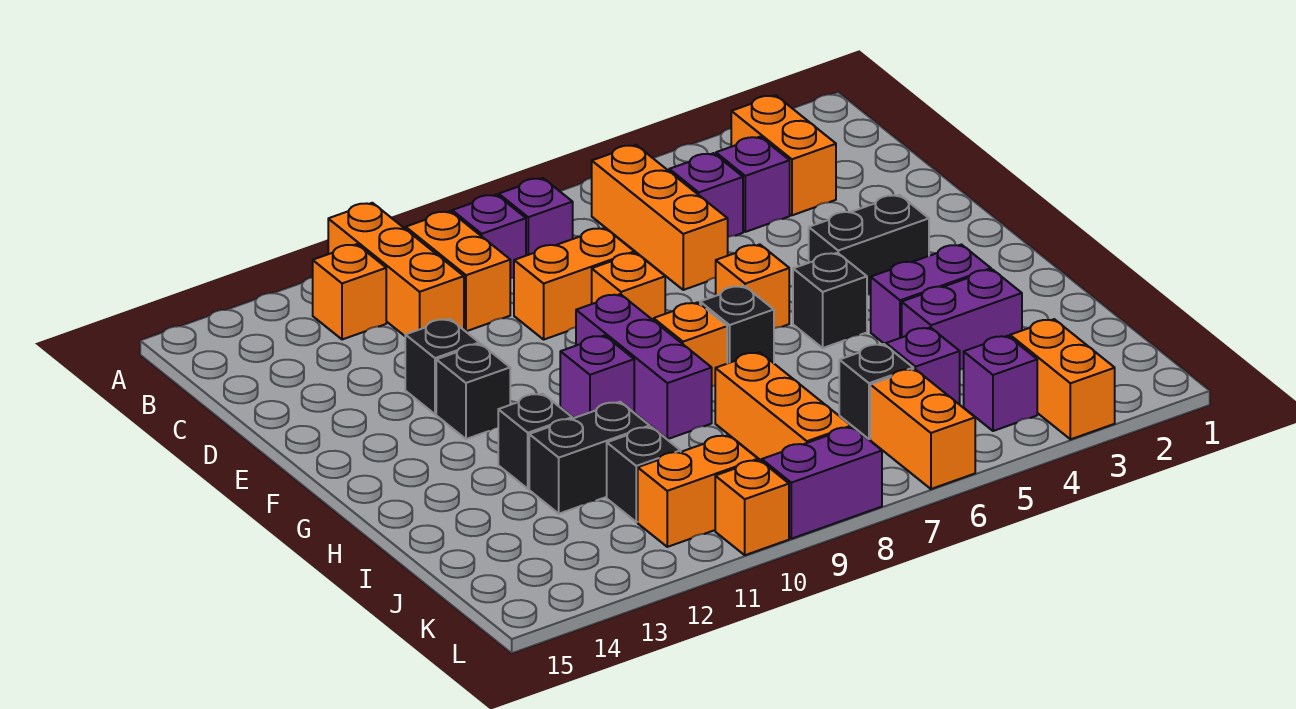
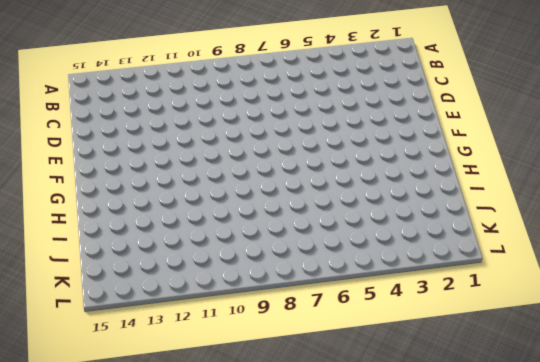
none -> orange brick A11:C11 level 1
none -> orange brick B3:C3 level 1
none -> orange brick B6:D6 level 1
none -> purple brick B8 level 1

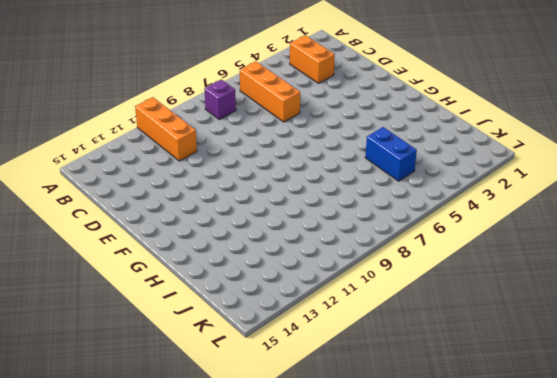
blue brick I5:J5 level 1 -> purple brick J5 level 1
none -> purple brick B9 level 1
none -> orange brick B10:C10 level 1
none -> orange brick B12 level 1
none -> purple brick C4 level 1

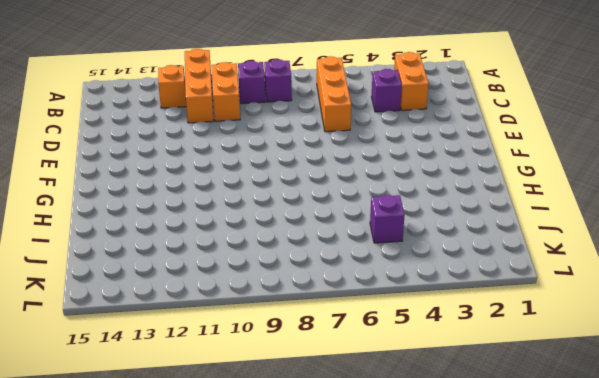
none -> purple brick C5 level 1
none -> orange brick D8:D9 level 1
none -> orange brick E8 level 1
none -> black brick E12 level 1

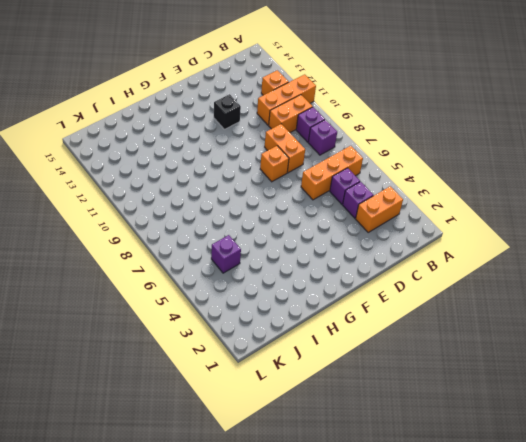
none -> black brick F3:F4 level 1
none -> orange brick F6 level 1
none -> purple brick F9:H9 level 1
none -> black brick F12 level 1

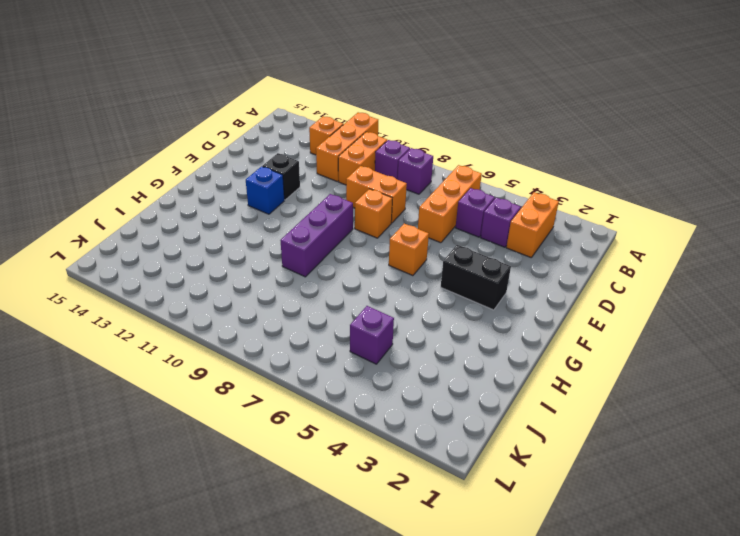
blue brick F12 level 1 -> black brick F12 level 1
none -> black brick G5 level 1
none -> black brick G7 level 1
none -> orange brick G8 level 1
none -> purple brick G10 level 1

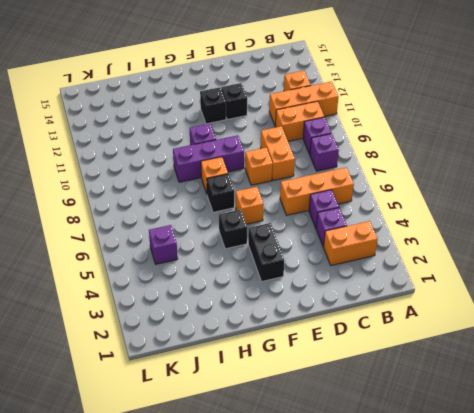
none -> purple brick H3:H4 level 1
none -> black brick H12 level 1
none -> purple brick I3:I4 level 1
none -> orange brick I8:K8 level 1

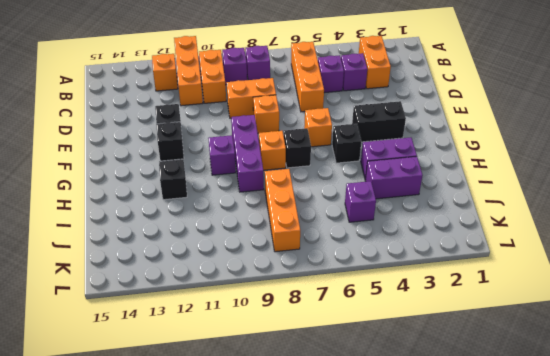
none -> black brick I11:I12 level 1
none -> black brick J6 level 1
none -> black brick J11 level 1
none -> orange brick K3:L3 level 1

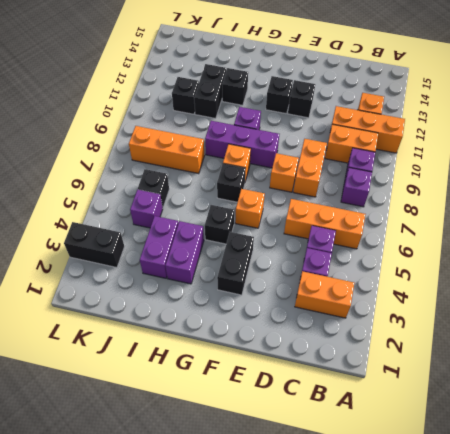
black brick K3:L3 level 1 -> orange brick K3:L3 level 1
none -> purple brick K4 level 1
none -> orange brick K6:L6 level 1
none -> orange brick K10:K11 level 1
none -> purple brick L8:L9 level 1

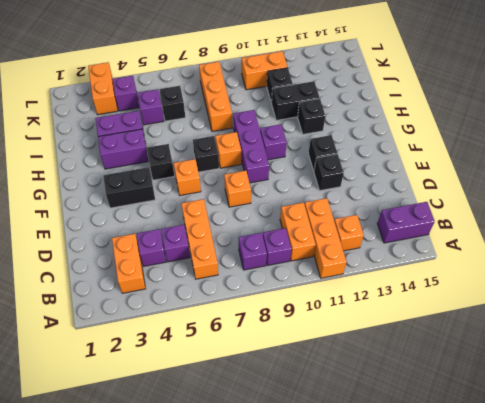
purple brick B14:B15 level 1 -> purple brick L8:L9 level 1
none -> orange brick D8:D9 level 1
none -> orange brick K6:L6 level 1
none -> orange brick L10 level 1

